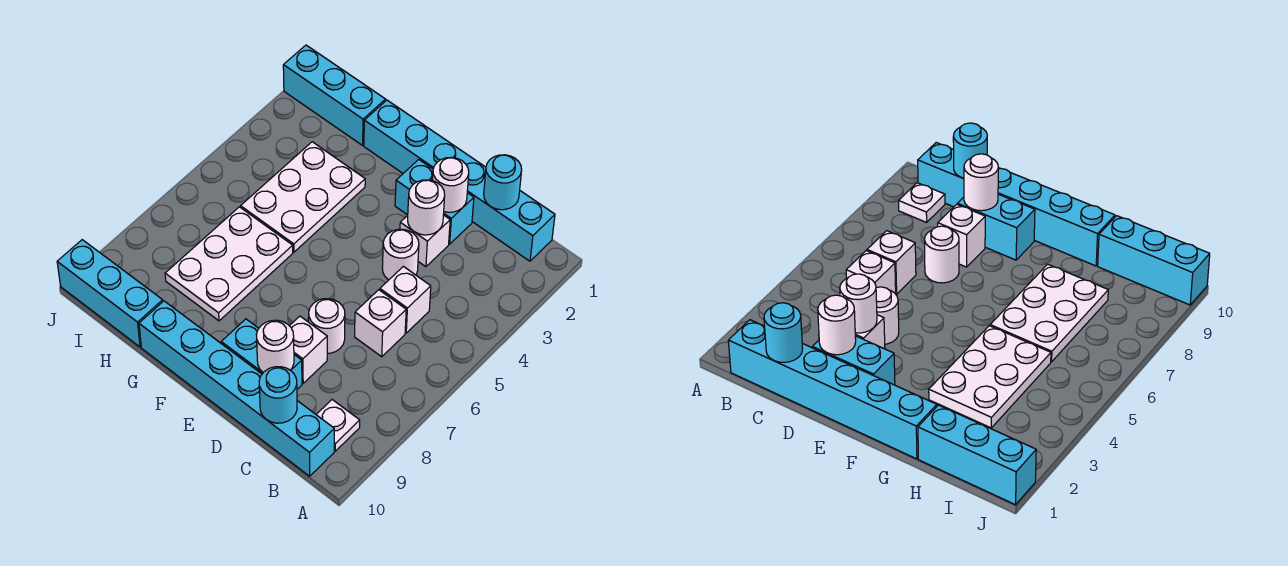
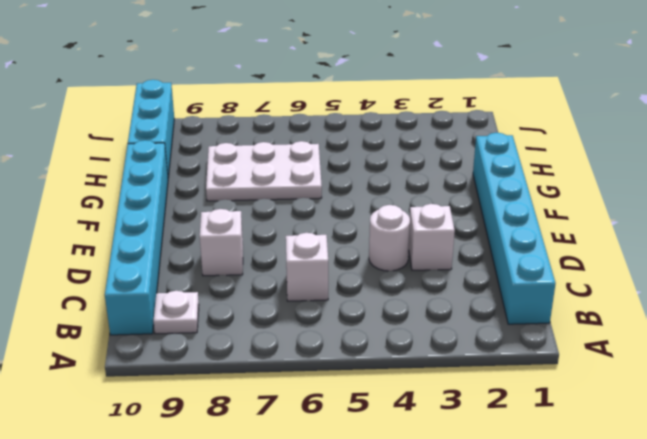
none -> white brick C5 level 1
none -> cyan brick D2:E2 level 1
none -> white round brick D7 level 1

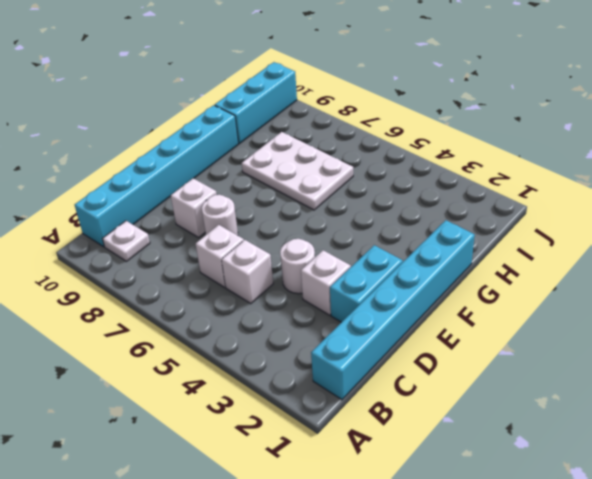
none -> cyan brick D9:E9 level 1
none -> white plate G3:H5 level 1
none -> cyan brick H1:J1 level 1

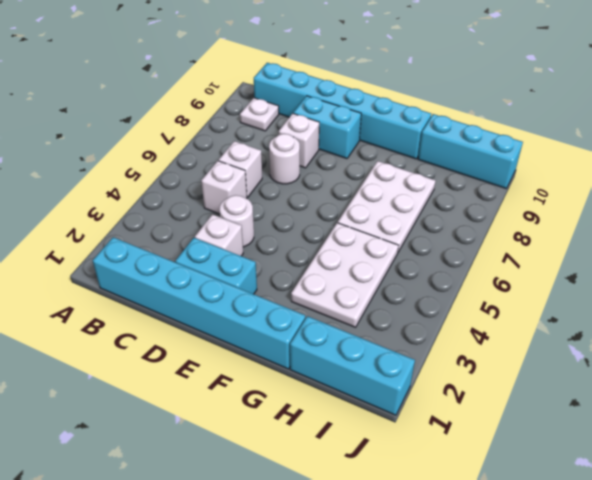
none -> cyan round brick C1 level 2
none -> cyan round brick C10 level 2
none -> white round brick D2 level 2

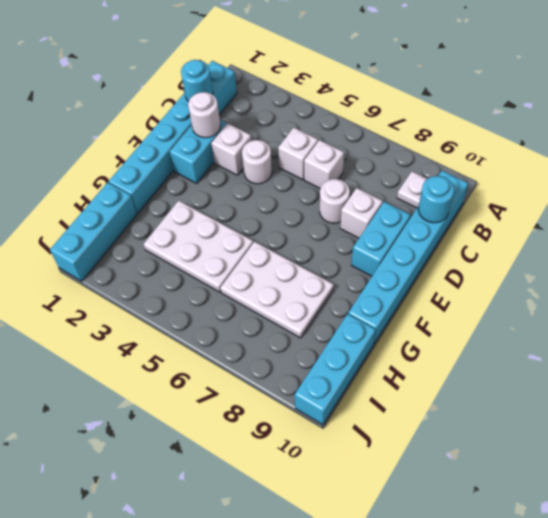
none -> white round brick D3 level 2
none -> white round brick D9 level 2

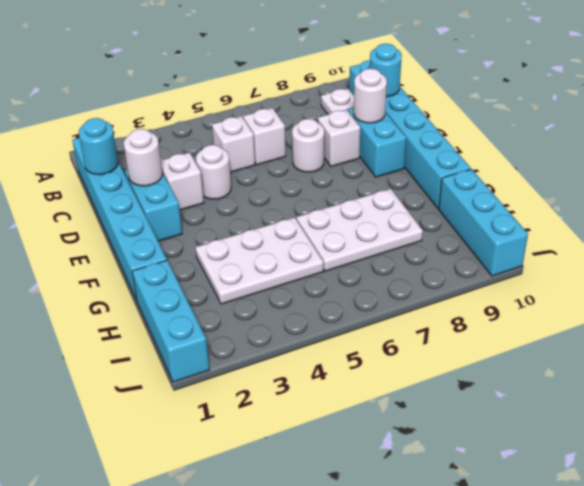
none -> white round brick D3 level 2

